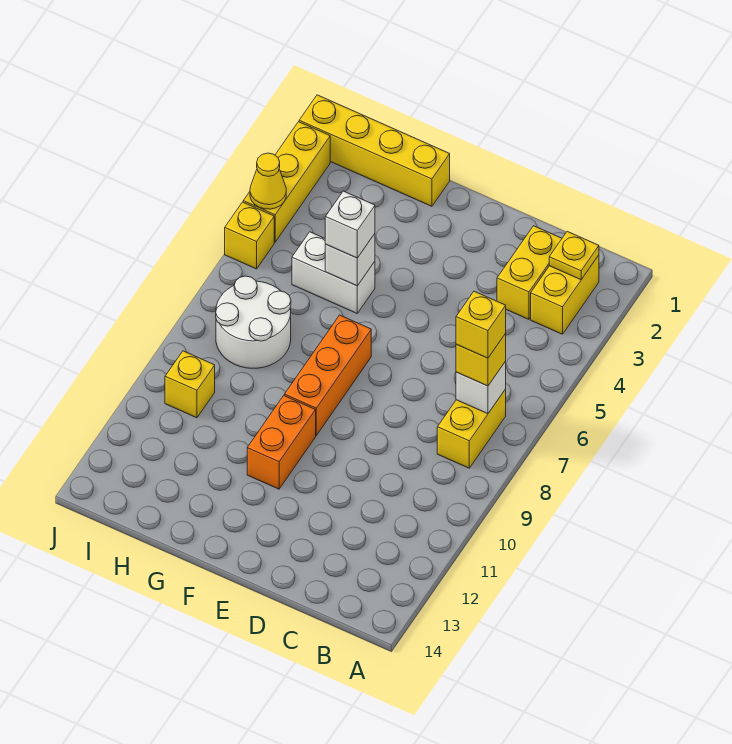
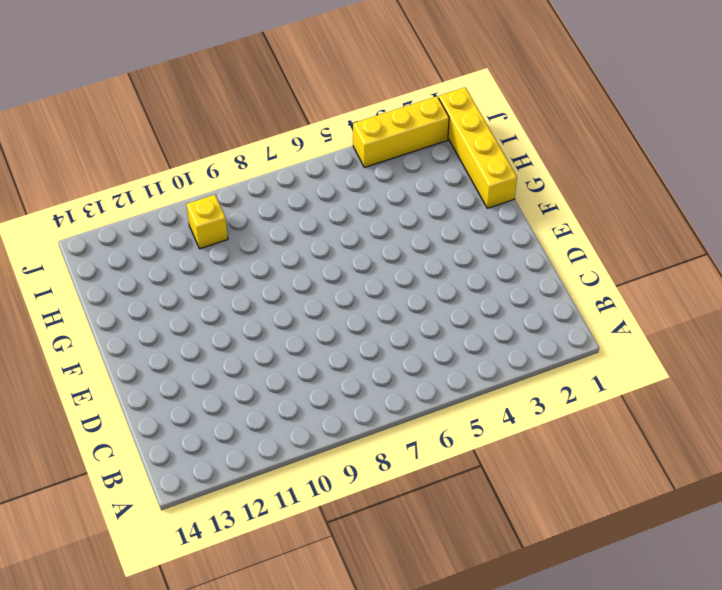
none -> yellow brick B2:B3 level 1
none -> yellow brick B7:B8 level 1
none -> yellow brick C2:C3 level 1

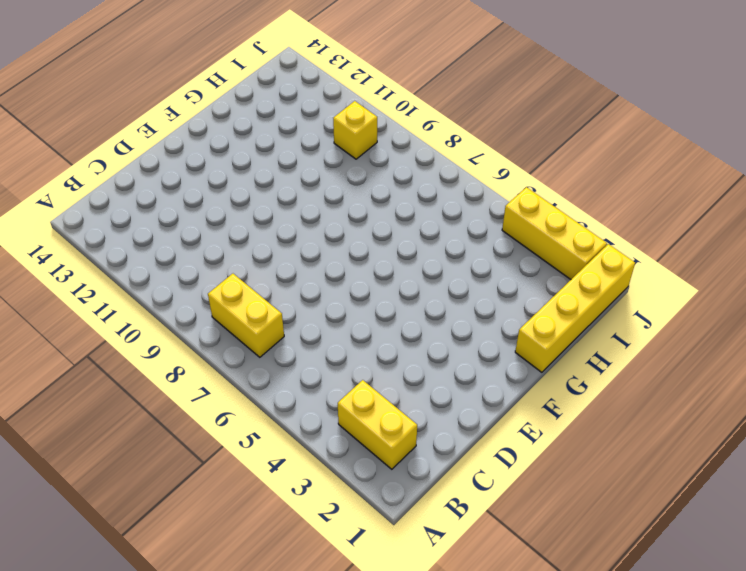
none -> yellow brick C2:C3 level 1
none -> orange brick F7:F9 level 1
none -> orange brick F10:F11 level 1

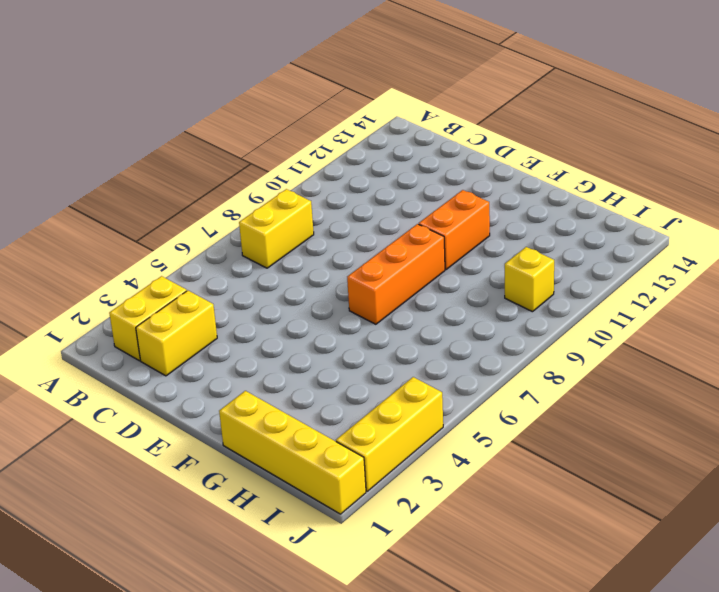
none -> white brick G5:H5 level 1
none -> white round brick H7:I8 level 1
none -> yellow brick J5 level 1

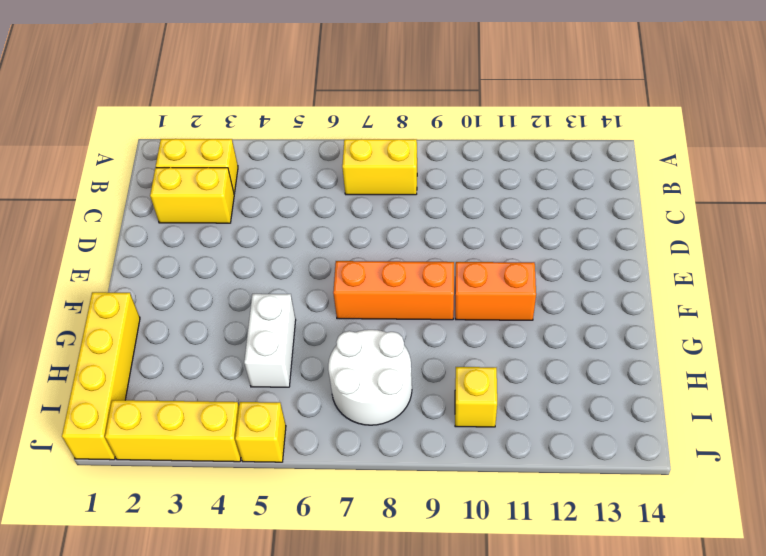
none -> yellow plate B2 level 2
none -> white brick B7 level 2
none -> white brick G5 level 2

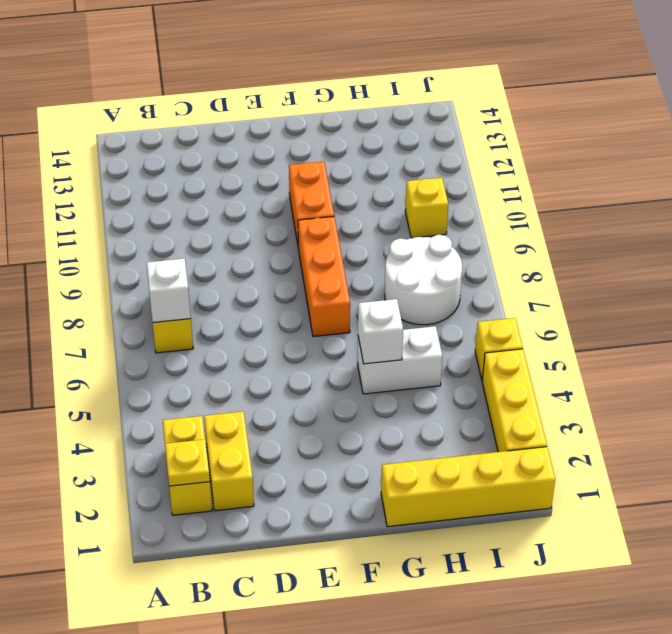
none -> yellow cone J4 level 2
none -> yellow brick B7 level 3
none -> white brick G5 level 3

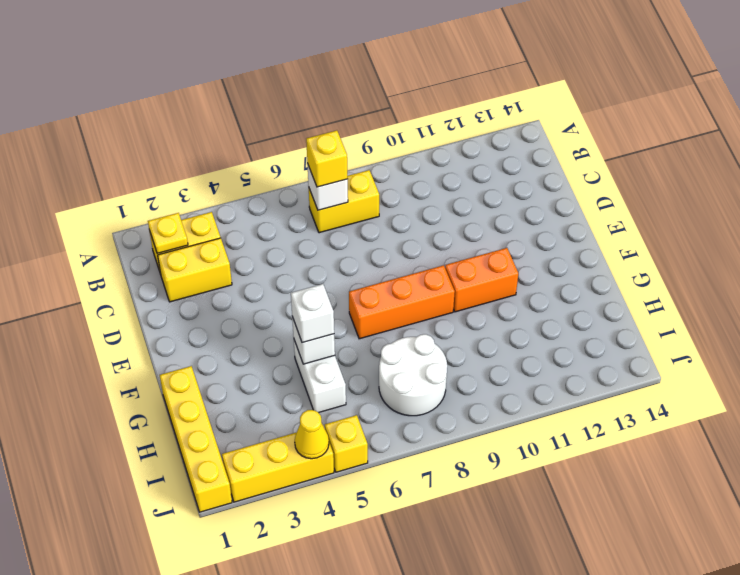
none -> yellow brick I10 level 1
none -> yellow brick B7 level 4

